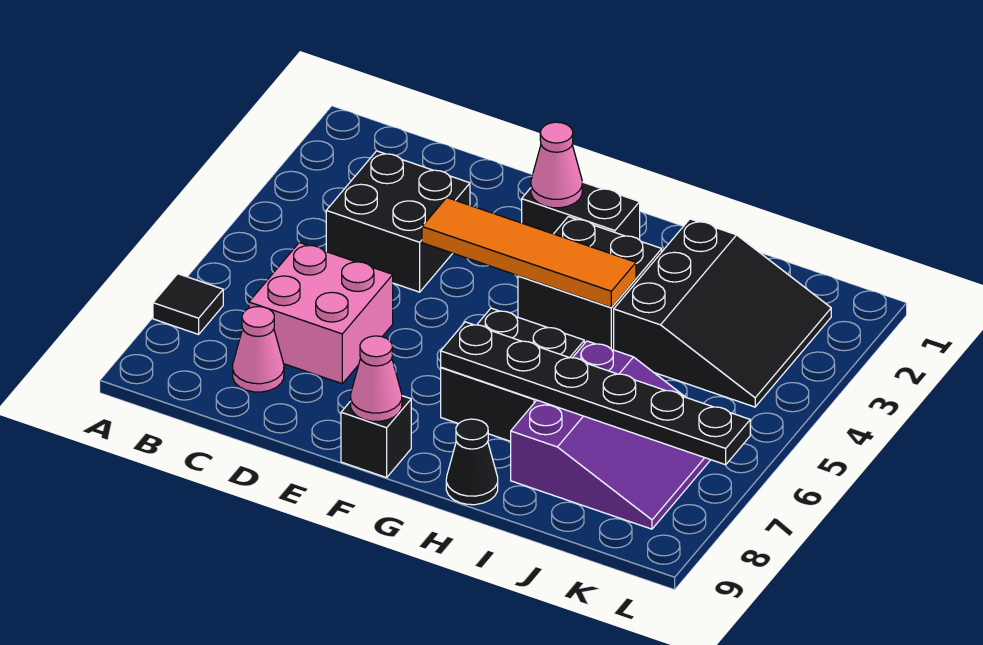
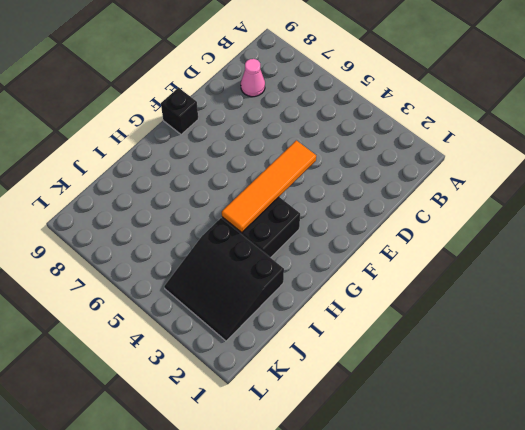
none -> black tile A7 level 1
none -> black brick C3:D4 level 1
none -> pink brick C6:D7 level 1

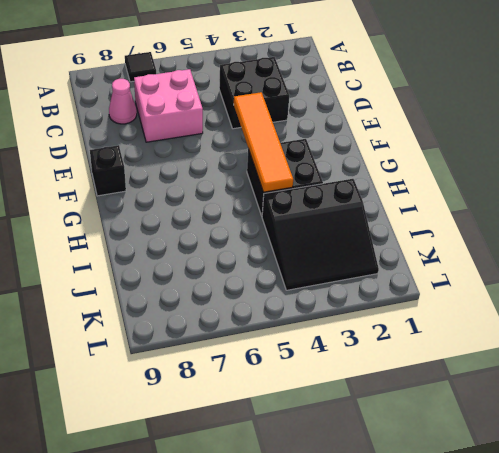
none -> black brick F2:G2 level 1
none -> black brick G6:H7 level 1
none -> black cone H9 level 1

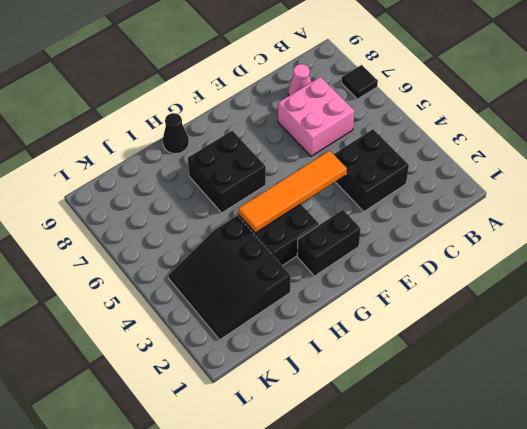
none -> black brick F9 level 1
none -> purple slope I6:K8 level 1 top I
none -> pink cone F2 level 2

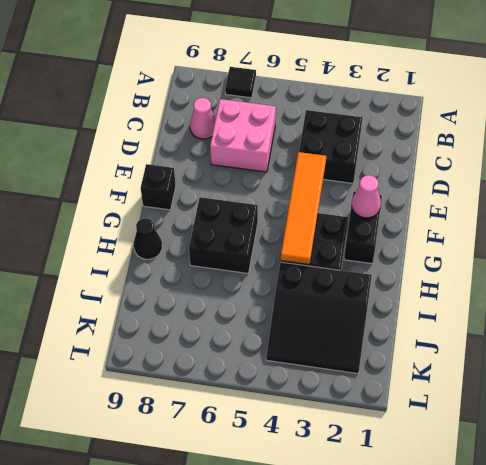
none -> purple slope I6:K8 level 1 top I
none -> pink cone F9 level 2
none -> black plate G7:L7 level 2

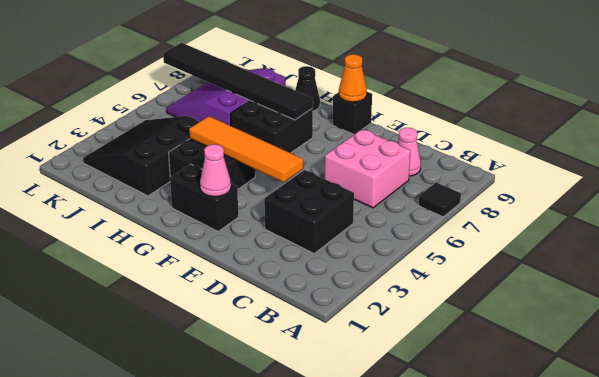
orange cone F9 level 2 -> pink cone F9 level 2
black tile G7:L7 level 2 -> black plate G7:L7 level 2

